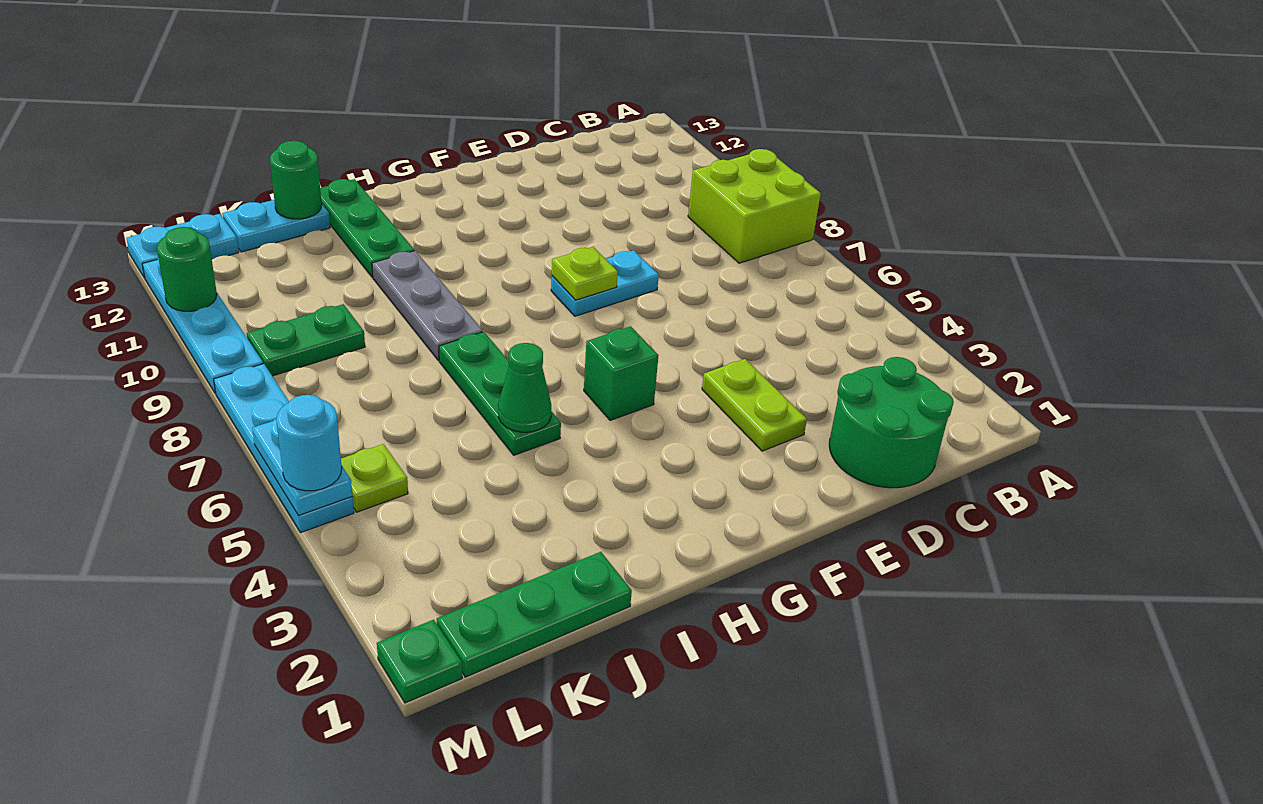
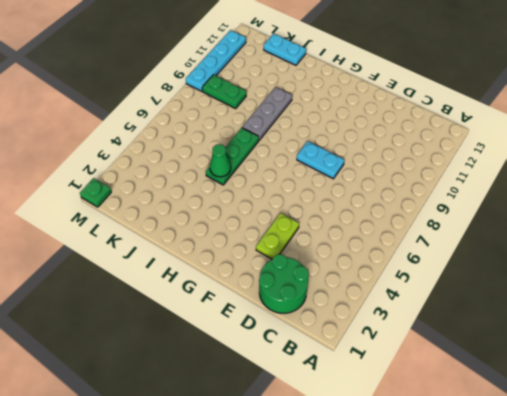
none -> lime brick A8:B9 level 1
none -> green brick G5 level 1
none -> green plate I11:I13 level 1

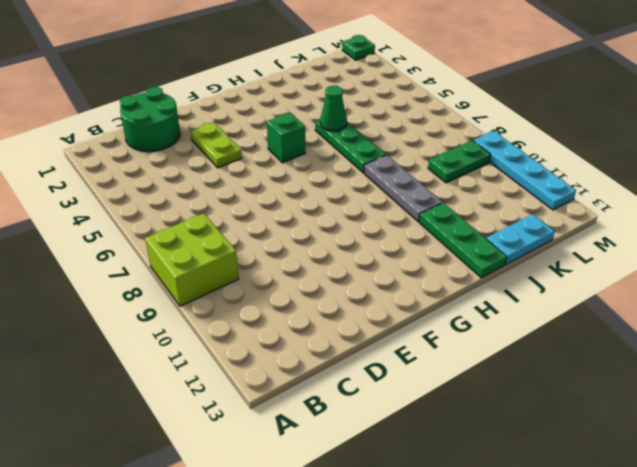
none -> cyan plate E8:F8 level 1
none -> green plate J1:L1 level 1
none -> lime plate L5 level 1

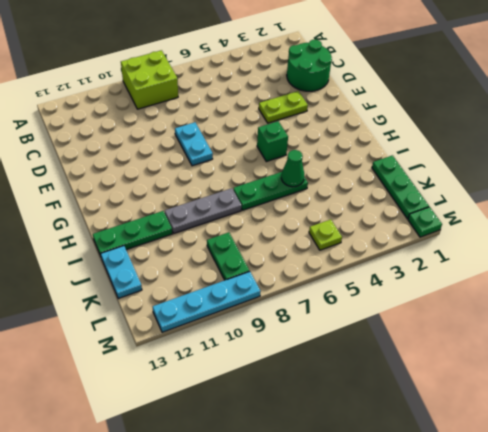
none -> cyan plate L13:M13 level 1
none -> cyan plate M5:M8 level 1
none -> lime plate F8 level 2

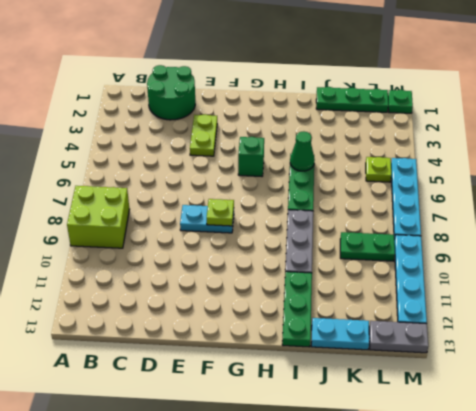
grey plate L13:M13 level 1 -> cyan plate L13:M13 level 1
none -> green round brick J13 level 2
none -> cyan plate M5:M6 level 2
none -> green round brick M11 level 2

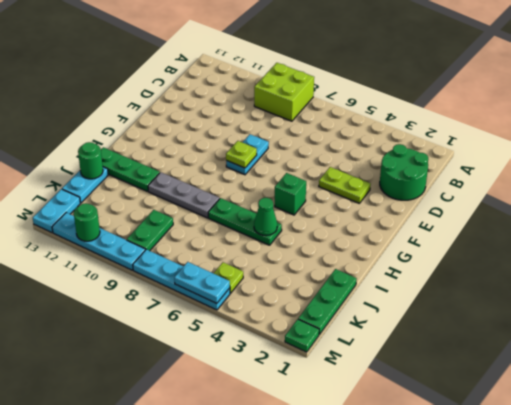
none -> cyan round brick M5 level 3

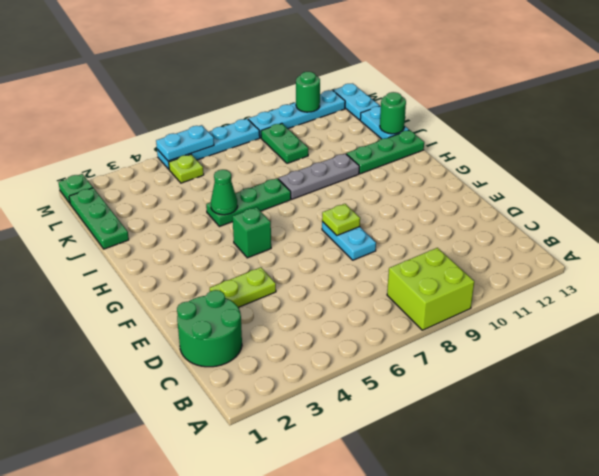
none -> cyan round brick M5 level 3

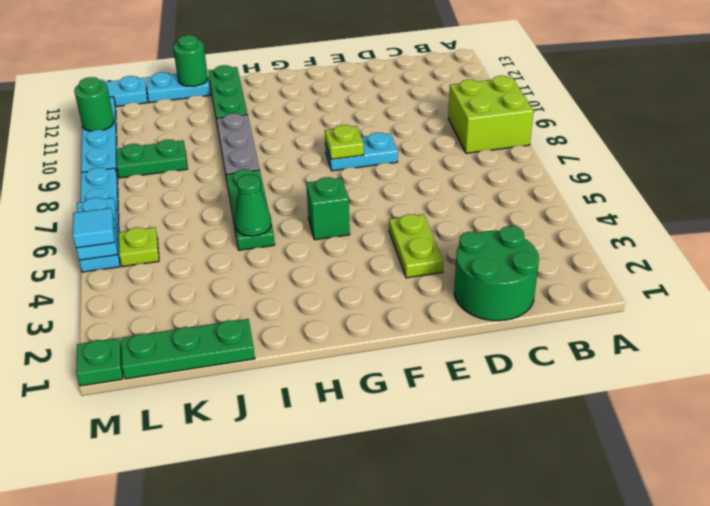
cyan tile M5 level 3 -> cyan round brick M5 level 3

